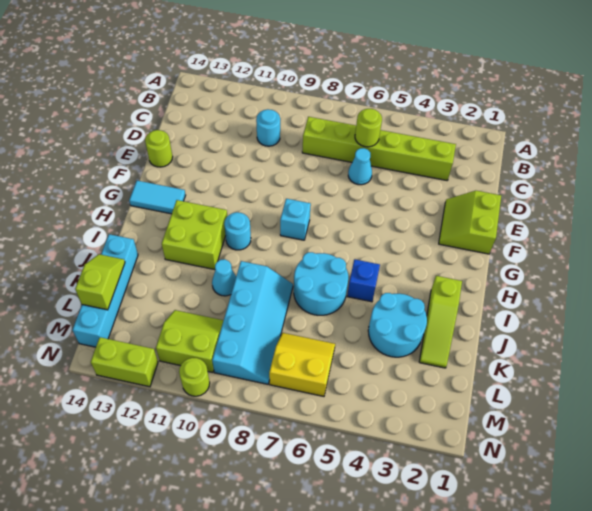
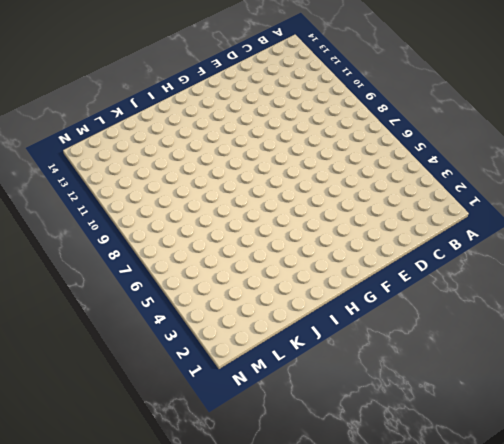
none -> lime brick C3:C8 level 1
none -> cyan round brick C10 level 1
none -> cyan cone D6 level 1

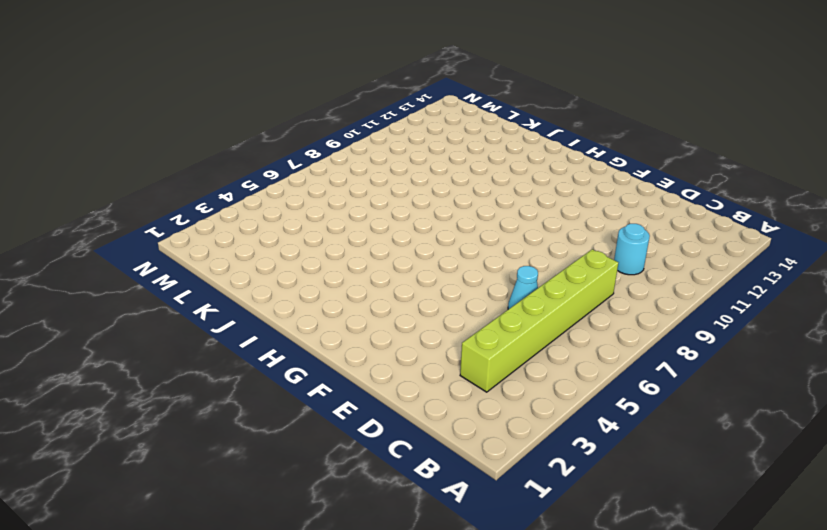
none -> lime slope E1:F2 level 1 top 1
none -> lime round brick E14 level 1
none -> cyan brick G8 level 1

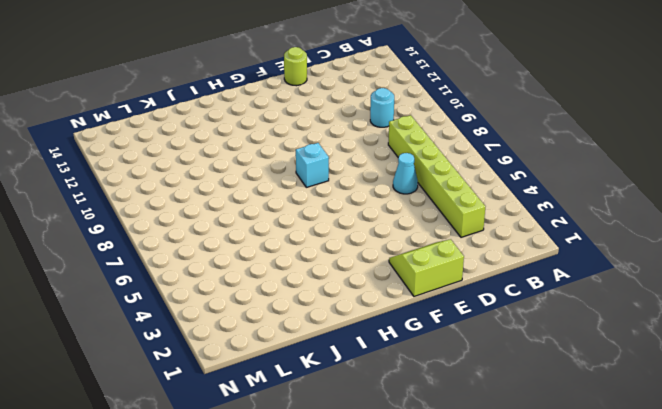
none -> cyan tile G13:G14 level 1
none -> cyan round brick H10 level 1
none -> lime brick H11:I12 level 1

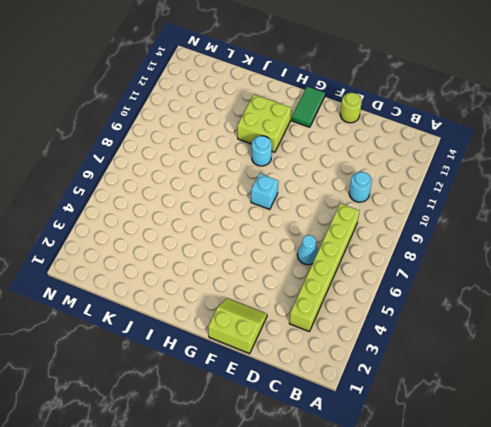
green tile G13:G14 level 1 -> cyan tile G13:G14 level 1
none -> lime slope I2:K2 level 1 top I
none -> blue brick I5 level 1
none -> cyan round brick I6:J7 level 1

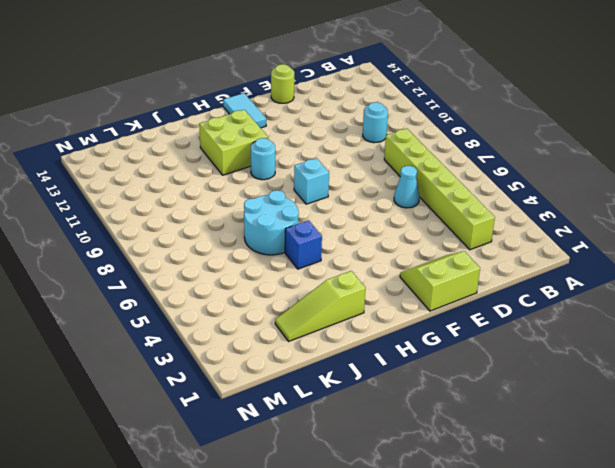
none -> cyan round brick J3:K4 level 1
none -> cyan slope J8:M9 level 1 top 9
none -> cyan cone J10 level 1

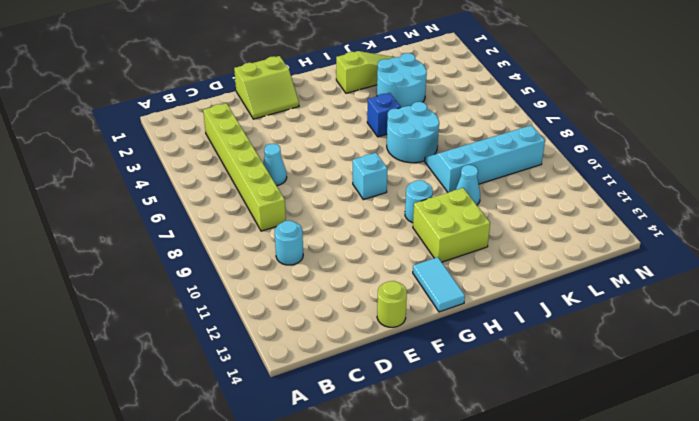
none -> cyan brick J14:M14 level 1
none -> yellow slope L6:M7 level 1 top M
none -> lime slope L10:M11 level 1 top M

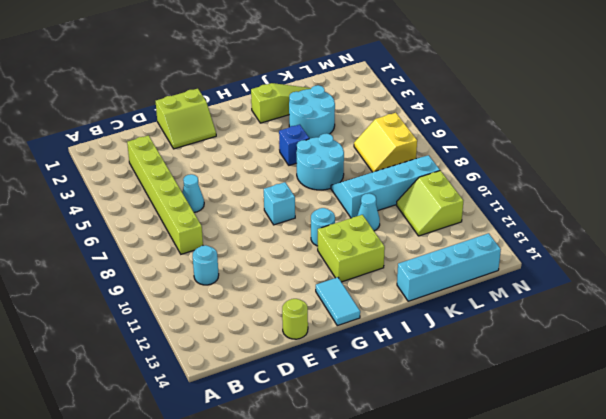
none -> lime round brick N10 level 1
none -> lime brick N12:N13 level 1
none -> lime round brick C6 level 2

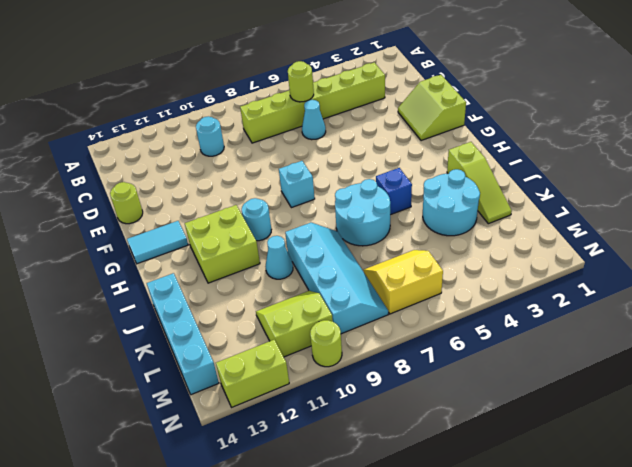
none -> lime slope K14:L14 level 2 top L

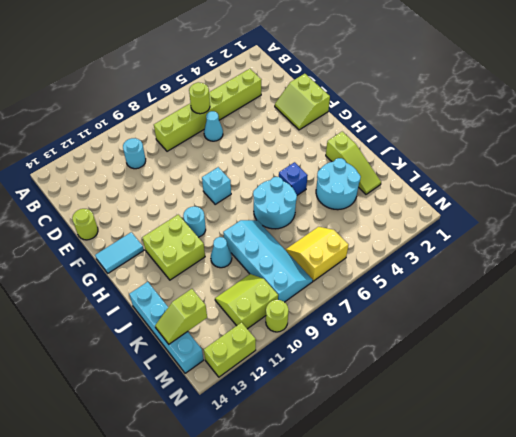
lime slope L13:L14 level 2 top 13 -> lime slope K14:L14 level 2 top L

